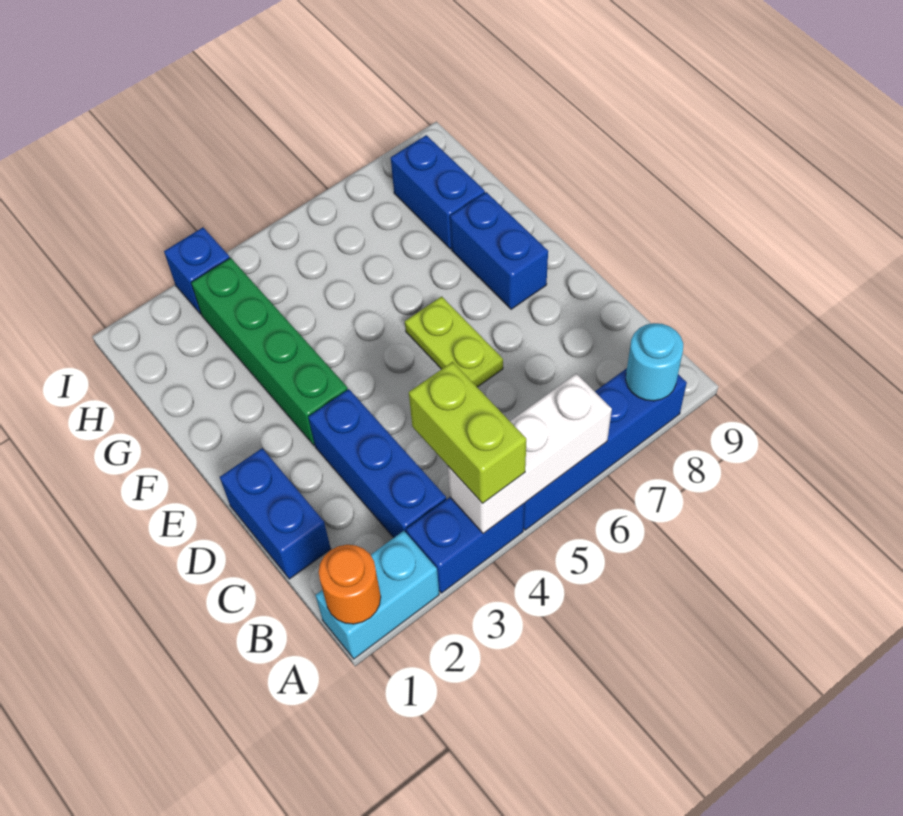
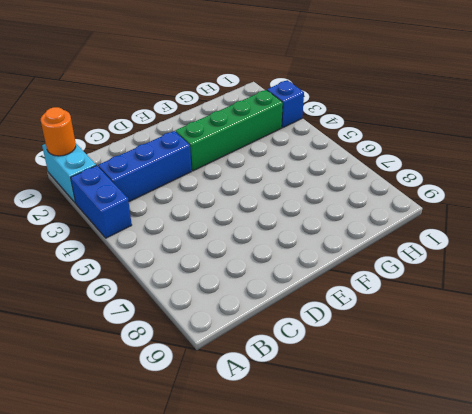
none -> blue brick A5:A8 level 1
none -> blue brick C1:D1 level 1
none -> lime plate D6:E6 level 1

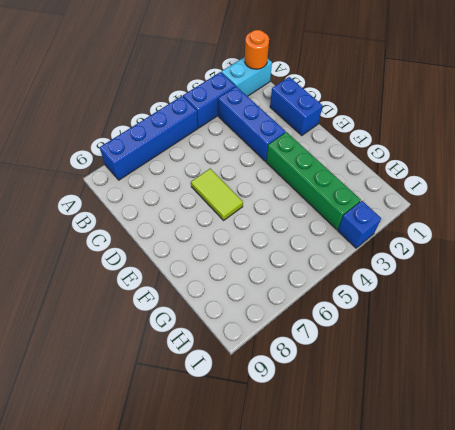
lime tile D6:E6 level 1 -> lime plate D6:E6 level 1
none -> blue brick E8:F8 level 1
none -> blue brick G8:H8 level 1
none -> white brick A4:A6 level 2

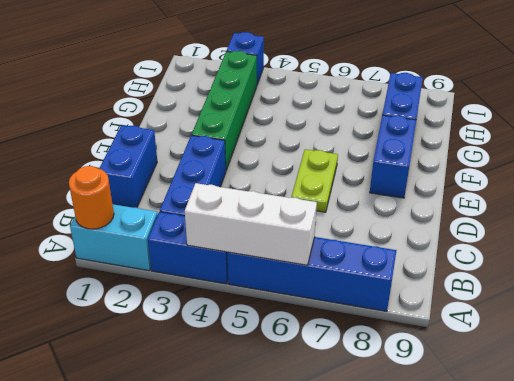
none -> cyan round brick A8 level 2
none -> lime brick A4:B4 level 3

